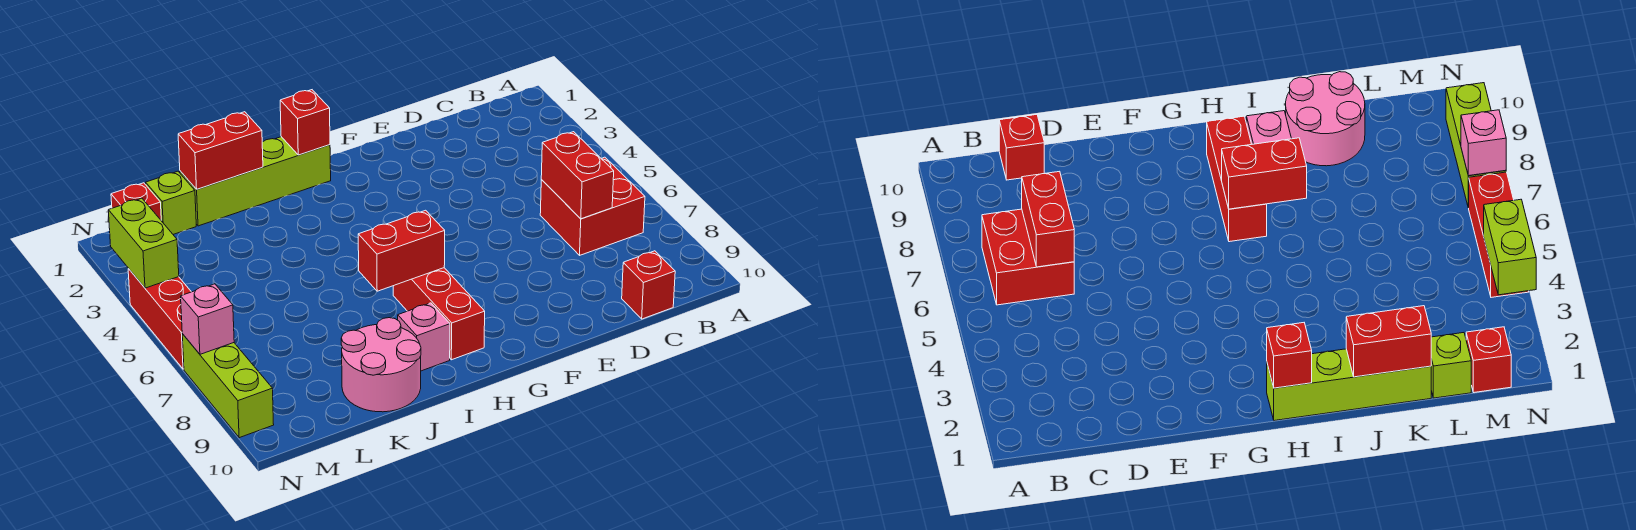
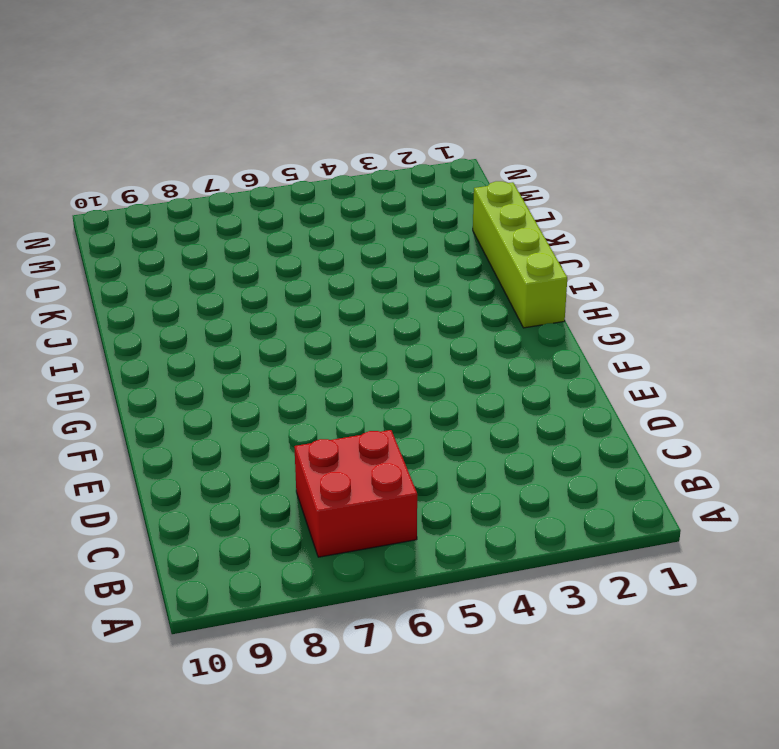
none -> red brick C10 level 1
none -> red brick H7:H9 level 1
none -> pink brick I9 level 1

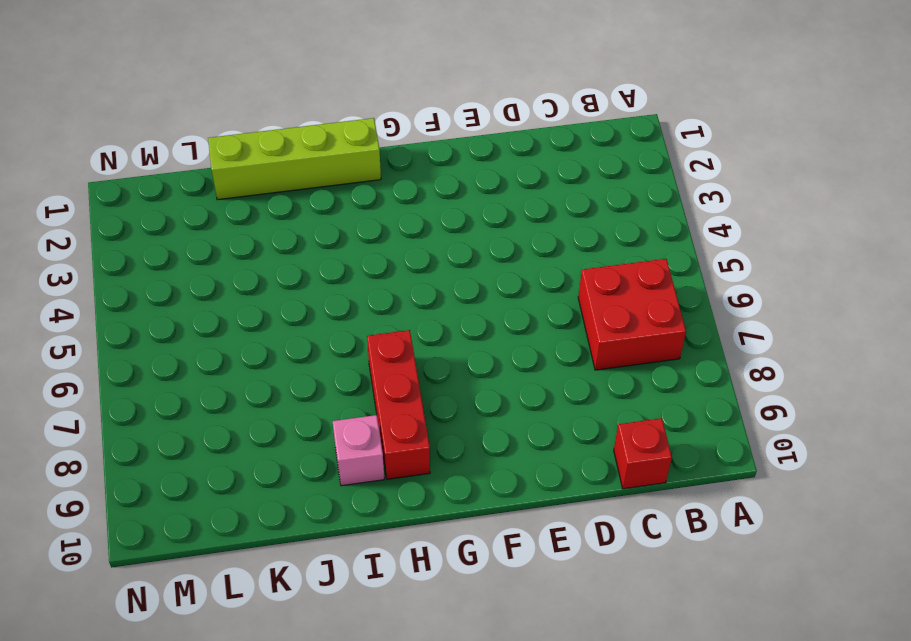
none -> pink round brick J9:K10 level 1
none -> lime brick L1 level 1
none -> red brick M1 level 1

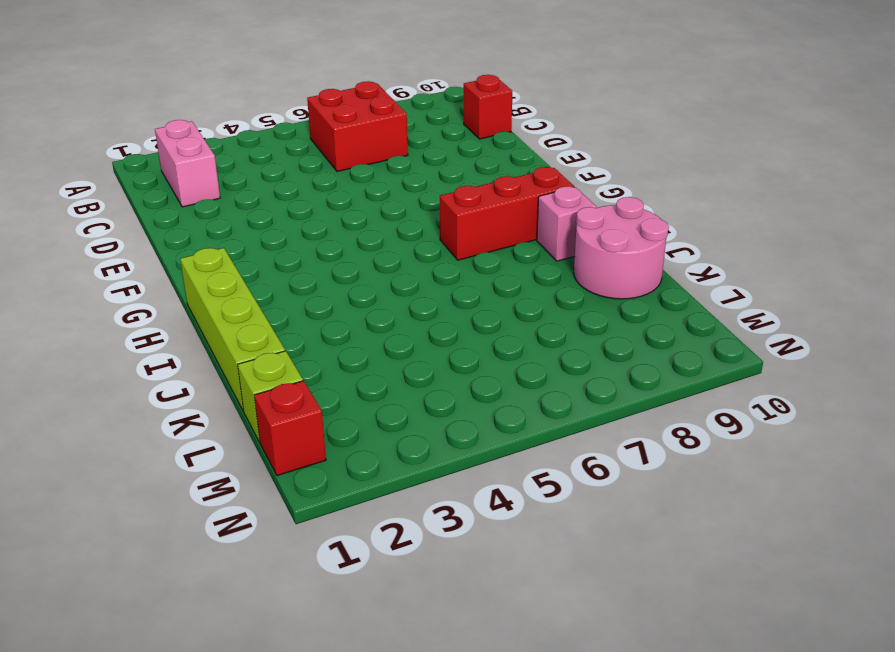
pink brick B2:C2 level 1 -> none
none -> red brick N4:N6 level 1
none -> lime brick N7:N9 level 1
none -> red brick C6:C7 level 2

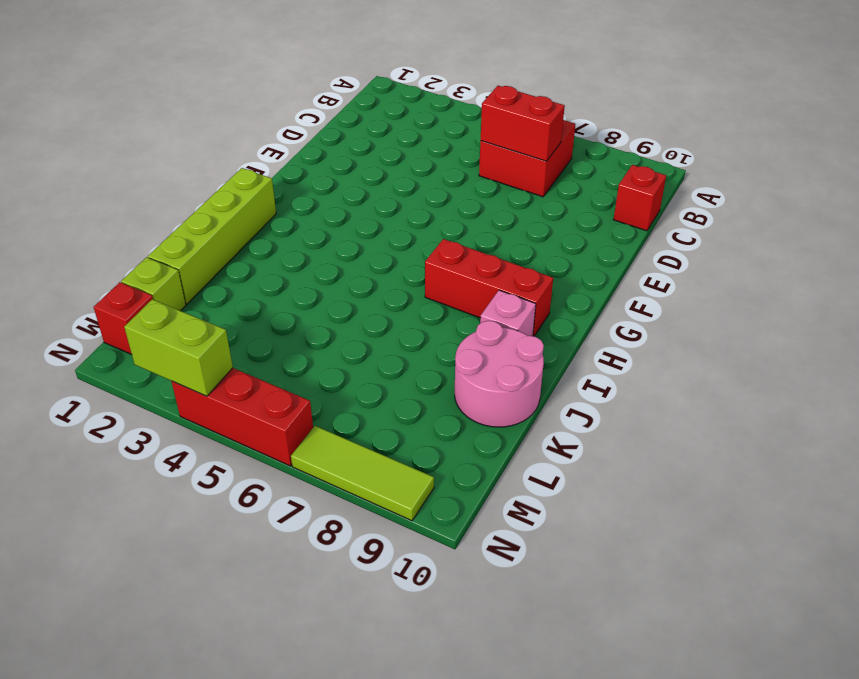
lime tile N7:N9 level 1 -> lime brick N7:N9 level 1
none -> red brick H1 level 2
none -> red brick H7:I7 level 2
none -> red brick J1:K1 level 2

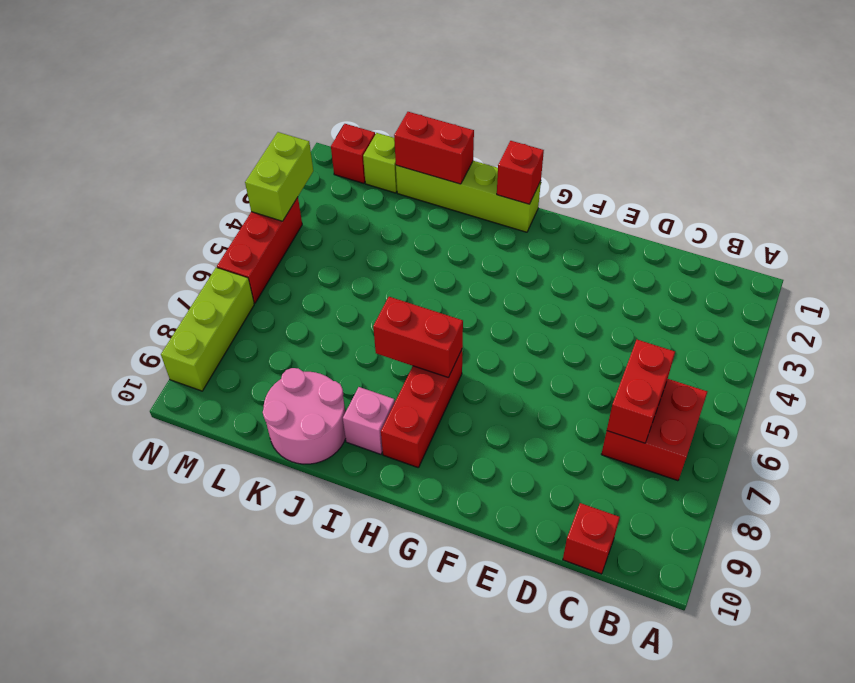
none -> pink brick N7 level 2

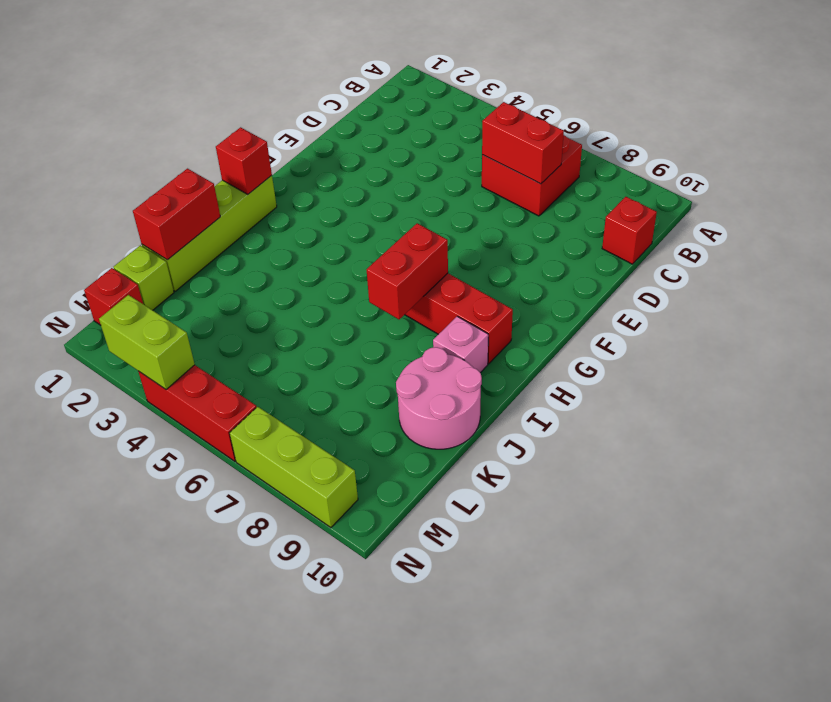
none -> pink brick N7 level 2

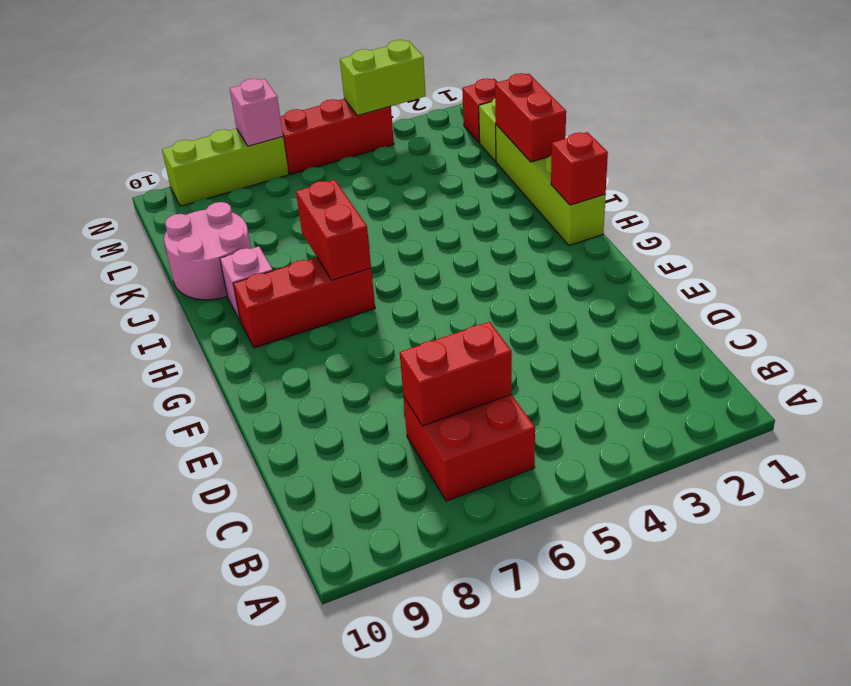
none -> red brick C10 level 1

